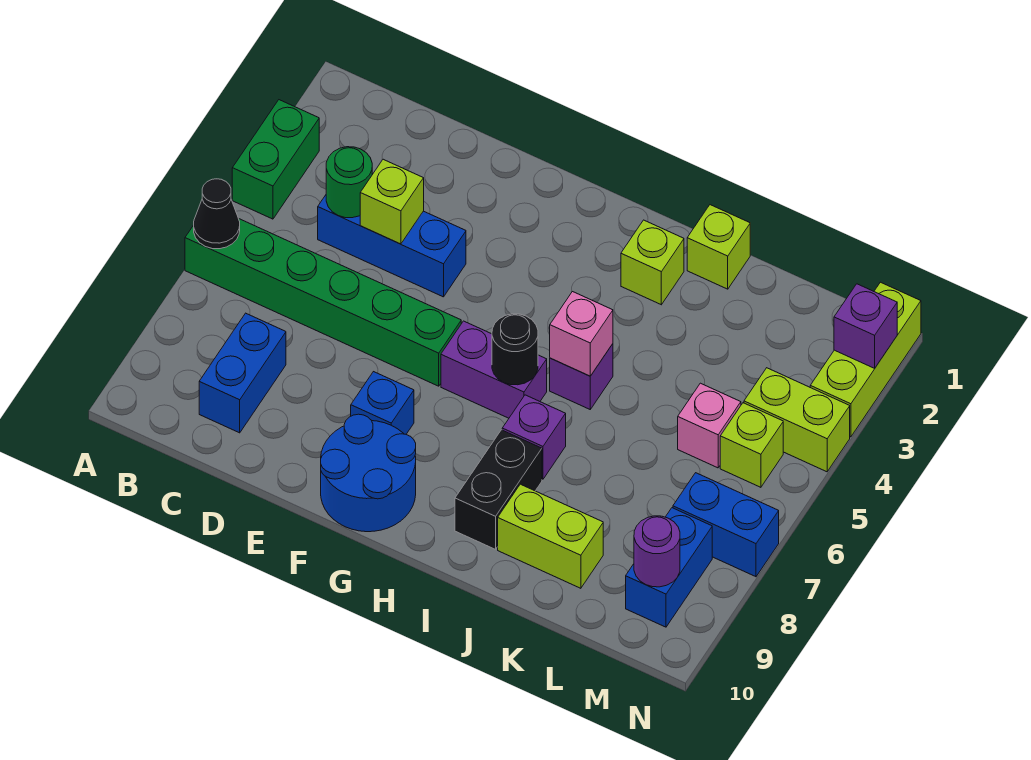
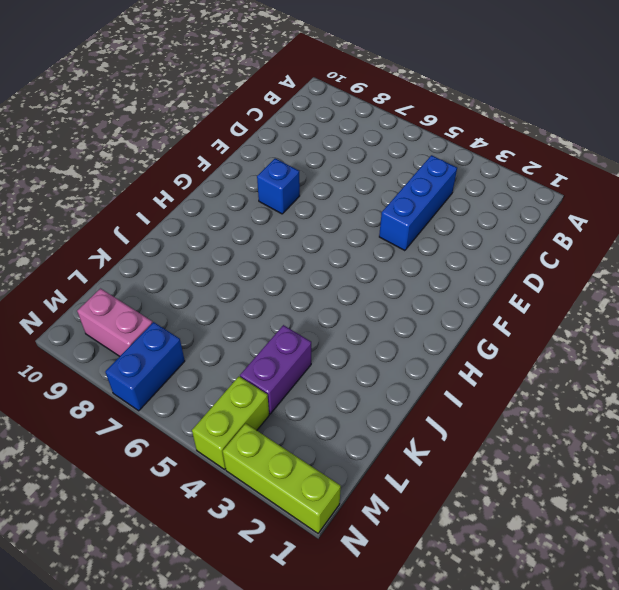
purple brick K4:L4 level 1 -> purple brick G6:H6 level 1
pink brick M8:M9 level 1 -> blue brick M8:M9 level 1
none -> green brick A3:A4 level 1
none -> green brick A6:F6 level 1
none -> blue brick C8:C9 level 1

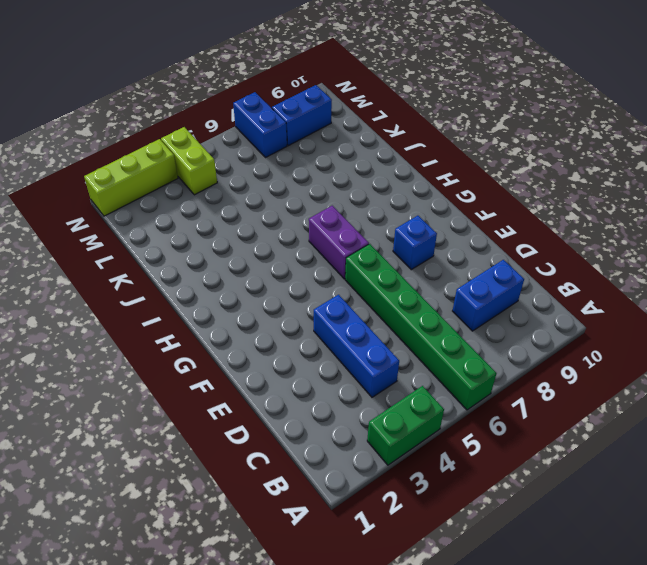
none -> blue round brick F9:G10 level 1
none -> lime brick I2 level 1
none -> purple brick I5 level 1

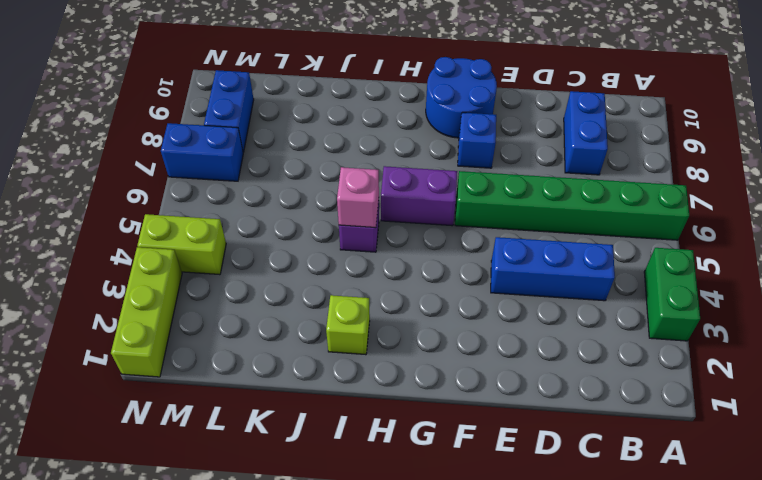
none -> purple brick I7 level 1
none -> black brick I8:I9 level 1
none -> lime brick J1 level 1

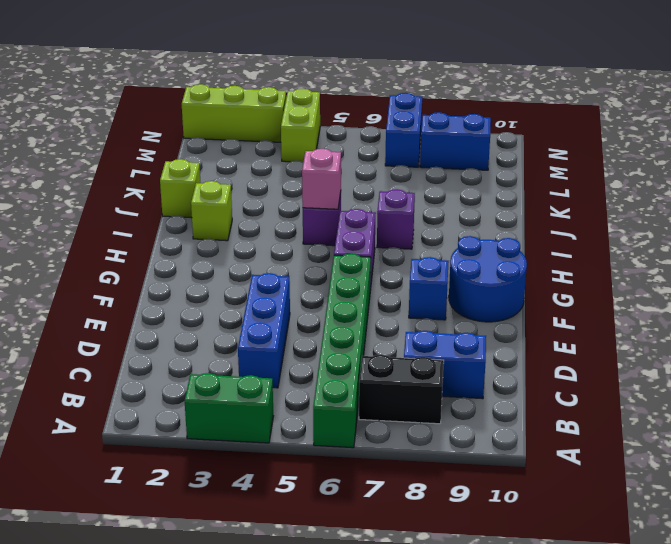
black brick B7:B8 level 1 -> black brick I8:I9 level 1
none -> lime brick J9:K9 level 1
none -> pink brick L5 level 1
none -> lime brick M5 level 1

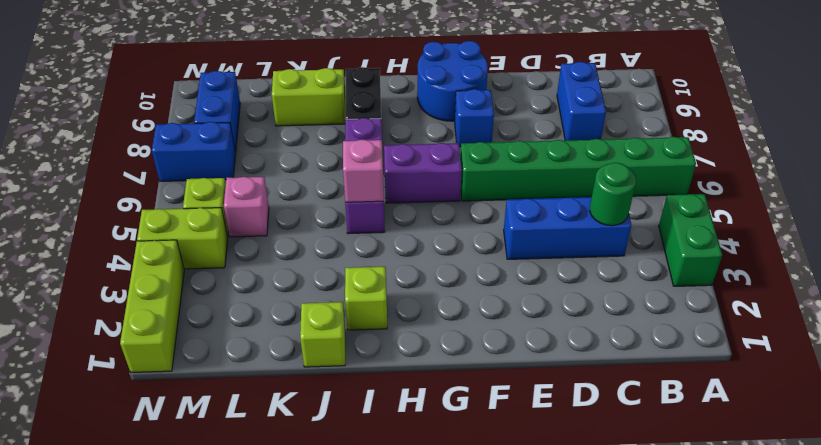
none -> black cone A6 level 2
none -> lime brick D4 level 2
none -> black round brick H6 level 2

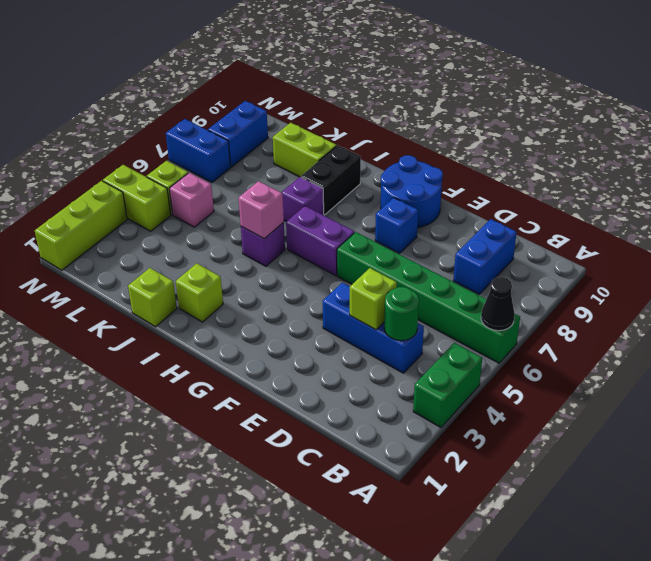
none -> black round brick H6 level 2
none -> purple round brick M9 level 2
none -> purple brick N2 level 2

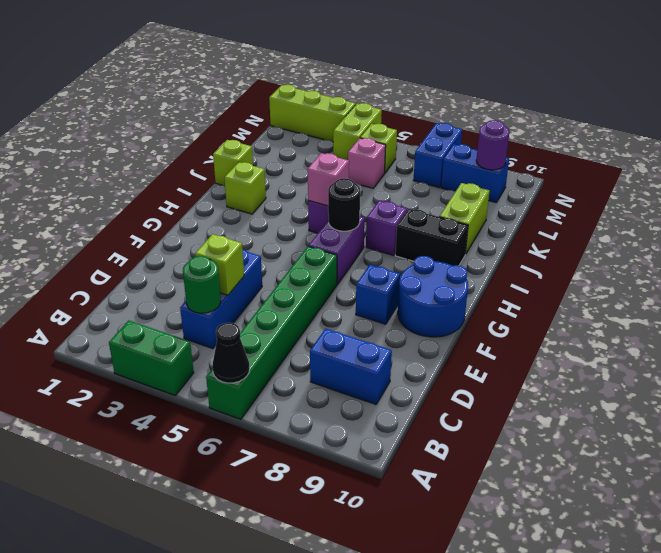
none -> purple brick N2 level 2

